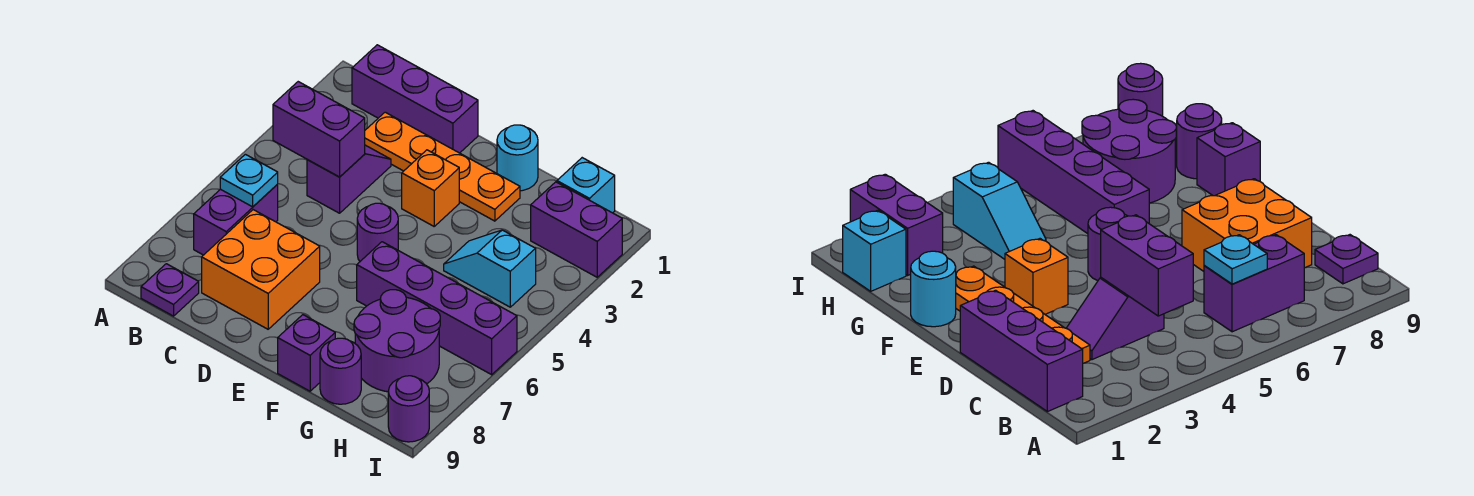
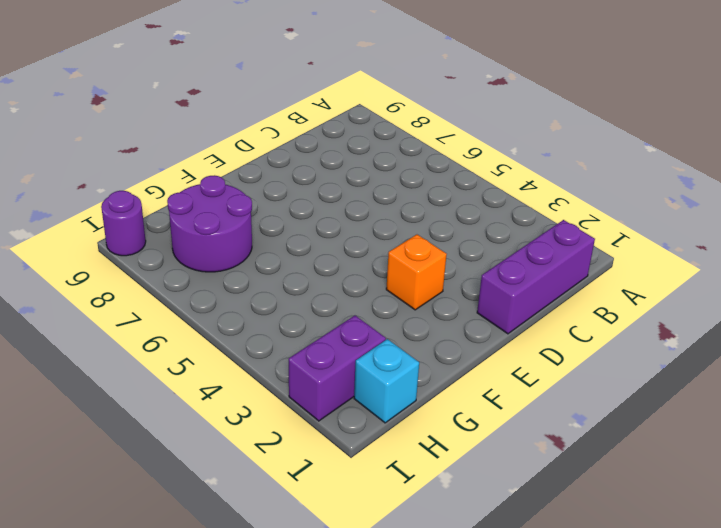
none -> purple brick B6:B7 level 1
none -> purple plate B9 level 1
none -> orange plate C2:F2 level 1

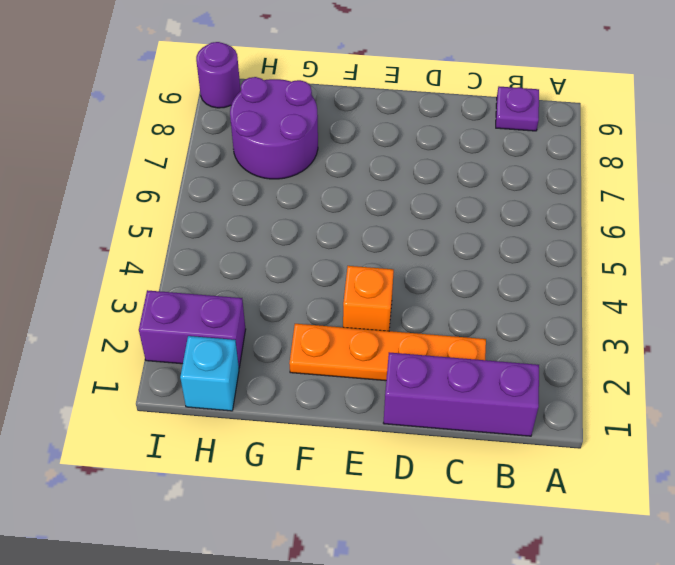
none -> purple brick B6:B7 level 1
none -> purple slope C3:C4 level 1 top 4
none -> orange brick C7:D8 level 1

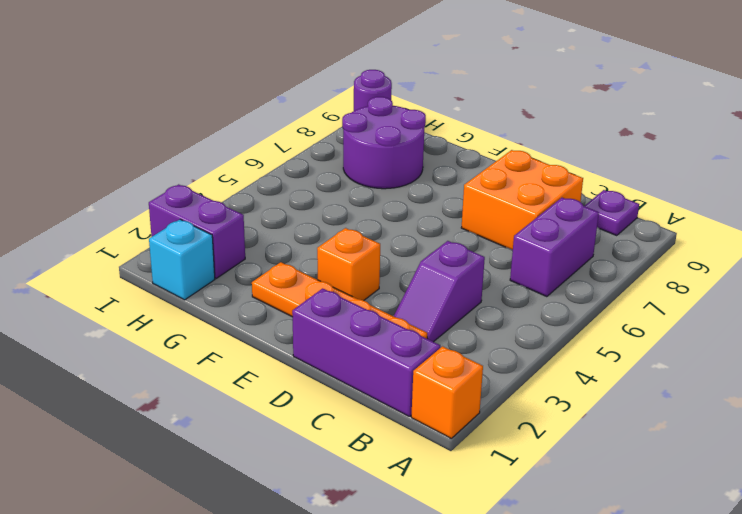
orange brick A1 level 1 -> none
none -> purple round brick E5 level 1
none -> cyan round brick F1 level 1
none -> purple brick F6:I6 level 1

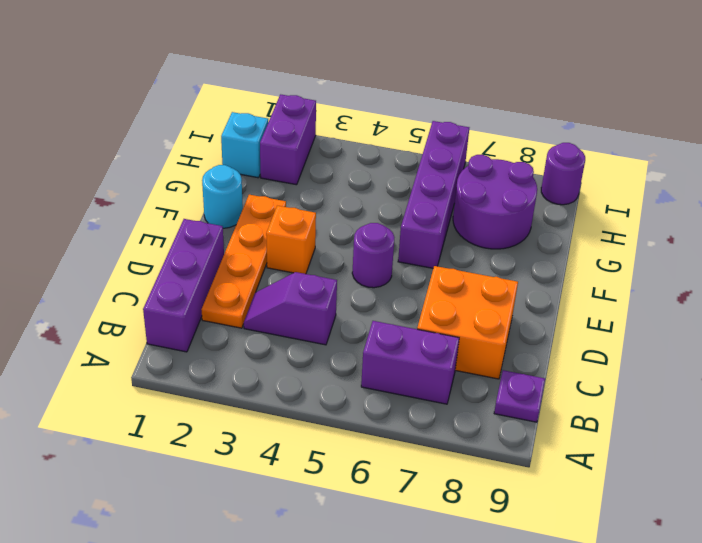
none -> purple brick F9 level 1
none -> cyan slope G4:H4 level 1 top H
none -> purple round brick G9 level 1

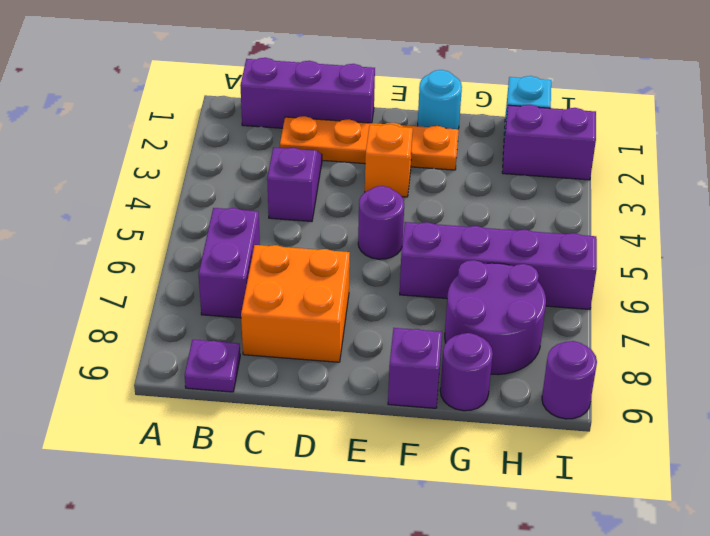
none -> cyan slope G4:H4 level 1 top H
none -> purple brick B4:C4 level 2
none -> cyan plate B6 level 2

